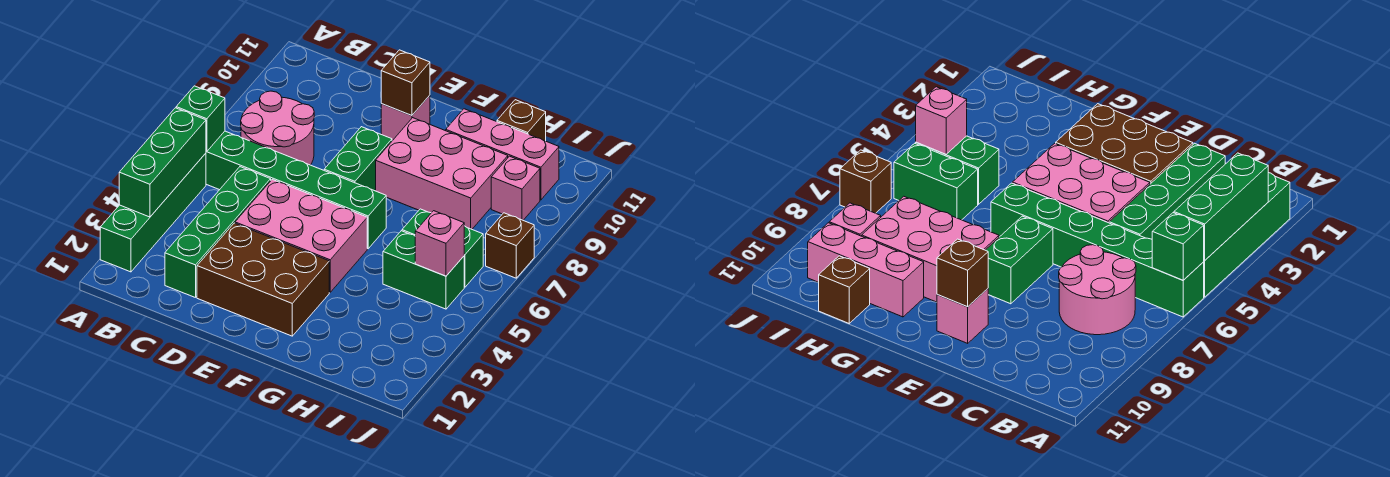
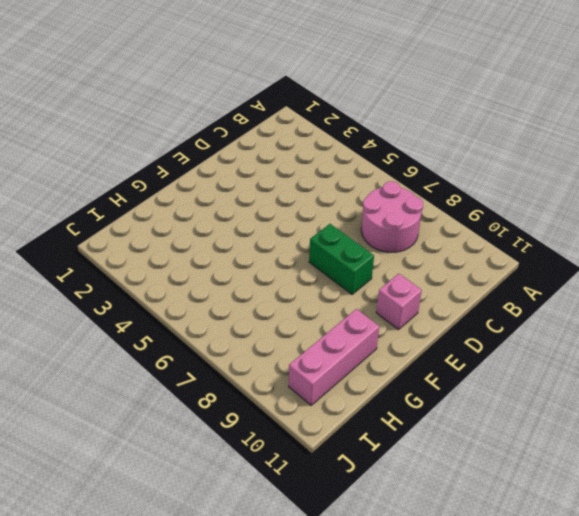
none -> green brick A2:A5 level 1
none -> green brick A6:F6 level 1
none -> green brick C2:C5 level 1

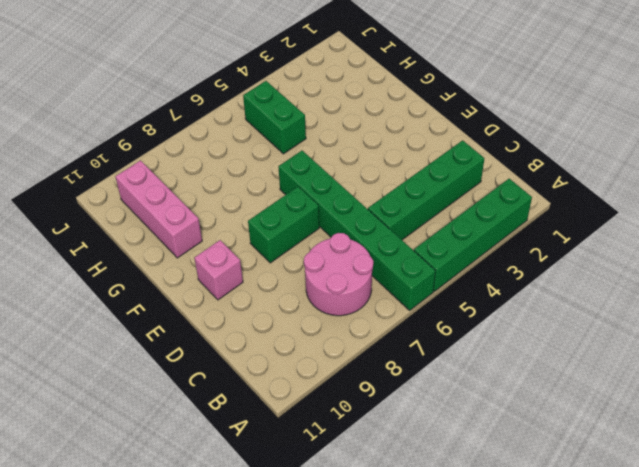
none -> brown brick D2:F3 level 1
none -> pink brick D4:F5 level 1
none -> pink brick F8:H9 level 1

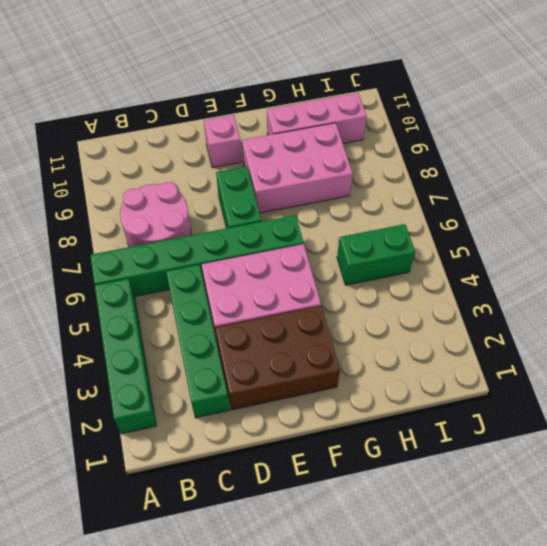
none -> green brick H6:I6 level 1
none -> brown brick H11 level 1
none -> pink brick I9 level 1

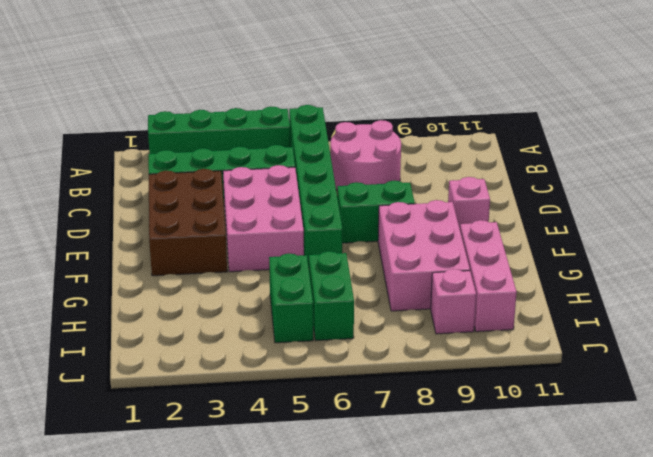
none -> brown brick H11 level 1
none -> brown brick J7 level 1
none -> green brick A3:A5 level 2

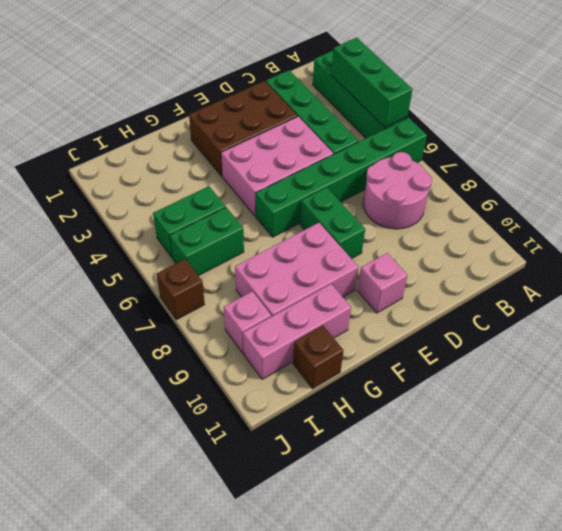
none -> green brick A6 level 2
none -> brown brick E10 level 2
none -> pink brick I5 level 2

